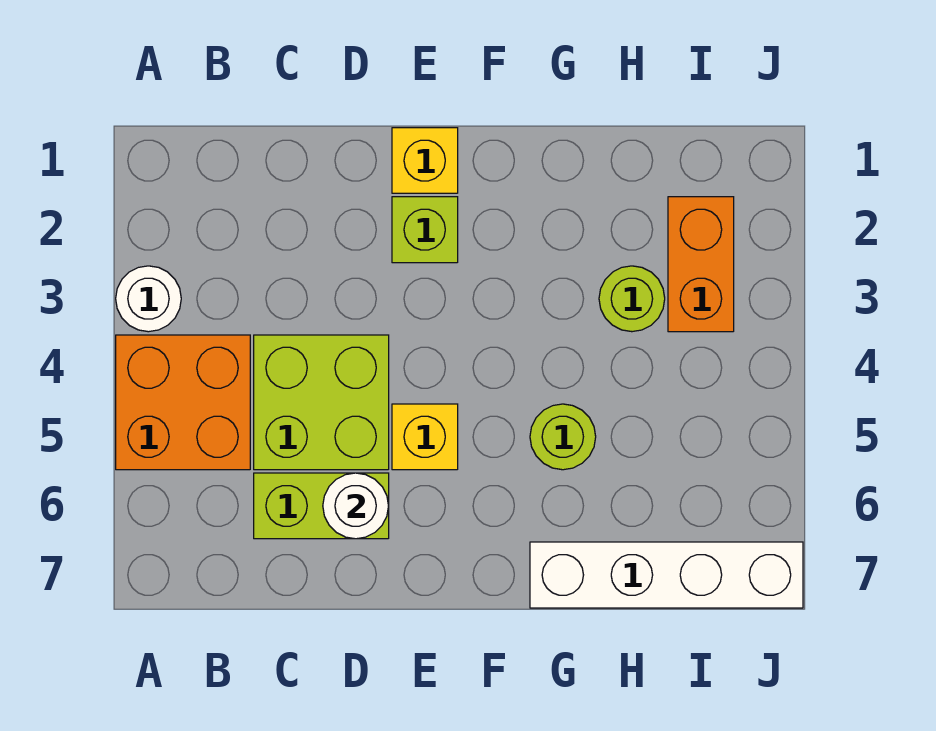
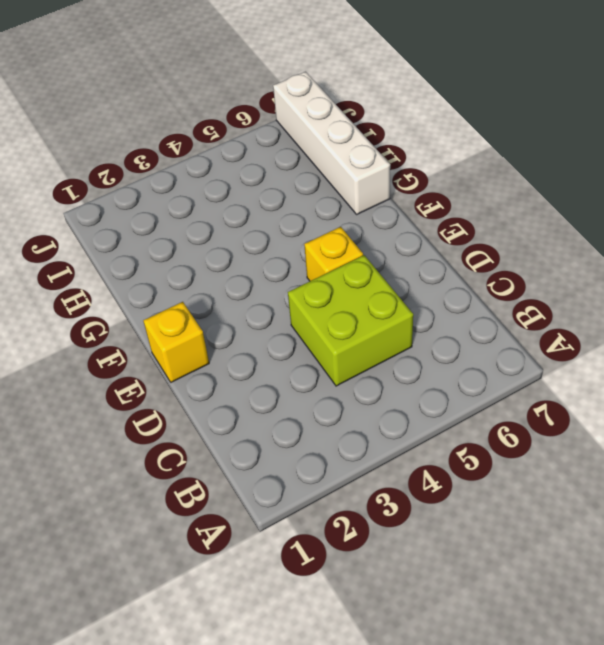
none -> white round brick A3 level 1
none -> orange brick A4:B5 level 1
none -> lime brick C6:D6 level 1

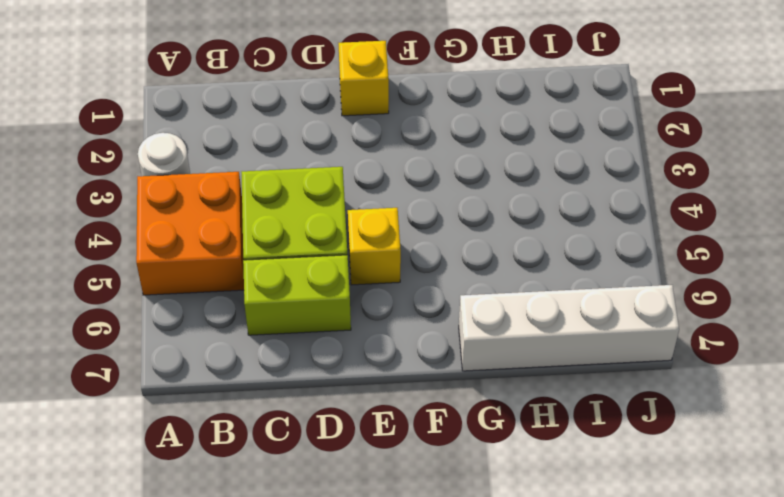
none -> lime brick E2 level 1
none -> lime round brick G5 level 1
none -> lime round brick H3 level 1

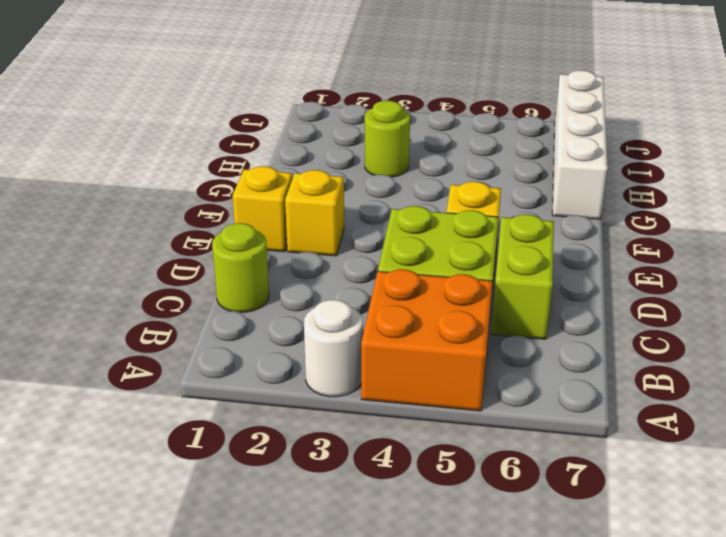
lime round brick C1 level 1 -> lime round brick G5 level 1
yellow brick E2 level 1 -> lime brick E2 level 1
none -> orange brick I2:I3 level 1
none -> white round brick D6 level 2

